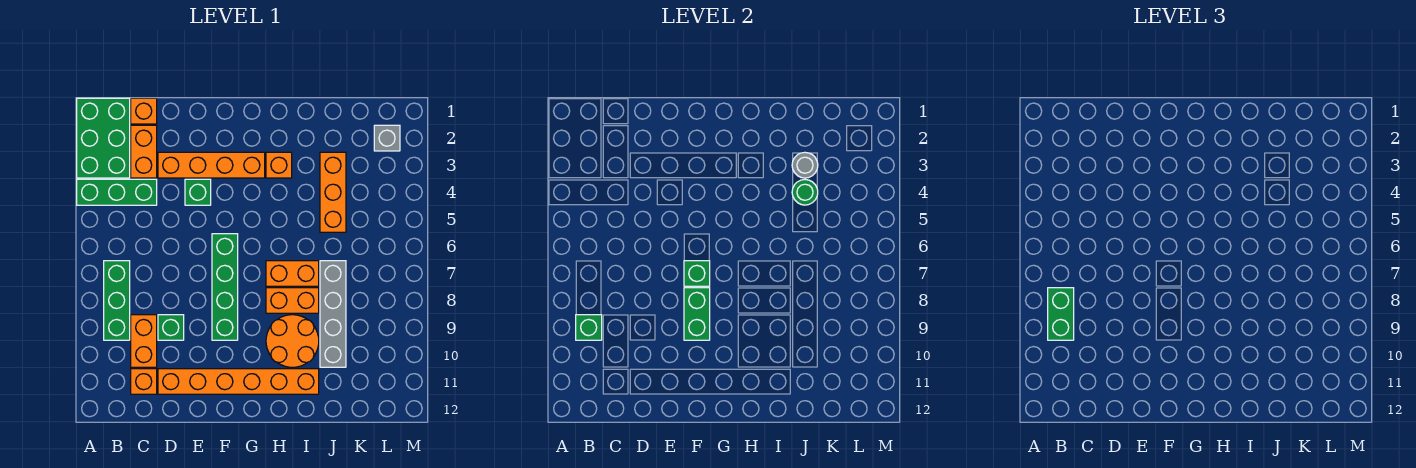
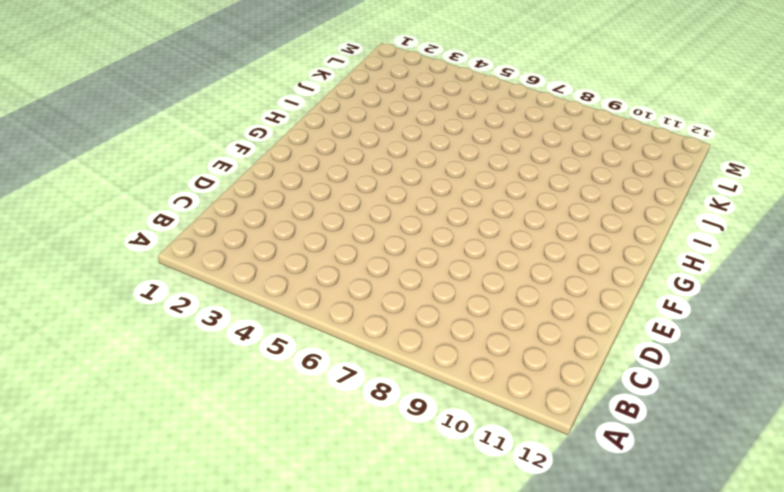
none -> green brick A1:B3 level 1
none -> green brick A4:C4 level 1
none -> green brick B7:B9 level 1

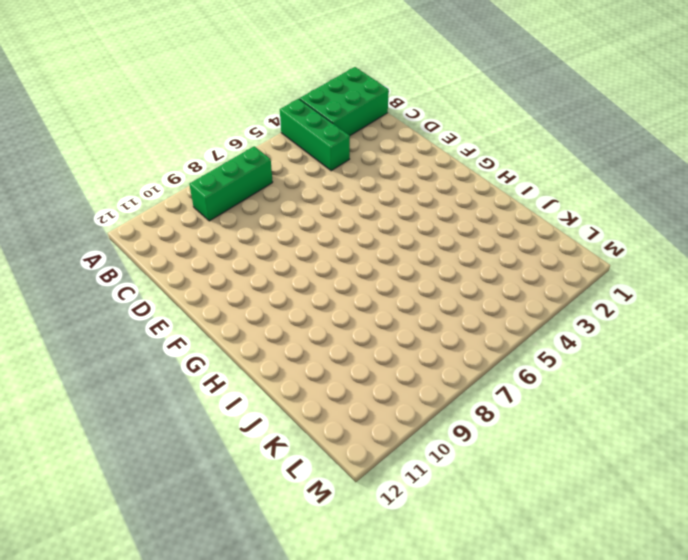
none -> orange brick C1 level 1
none -> orange brick C2:C3 level 1
none -> orange brick C9:C10 level 1

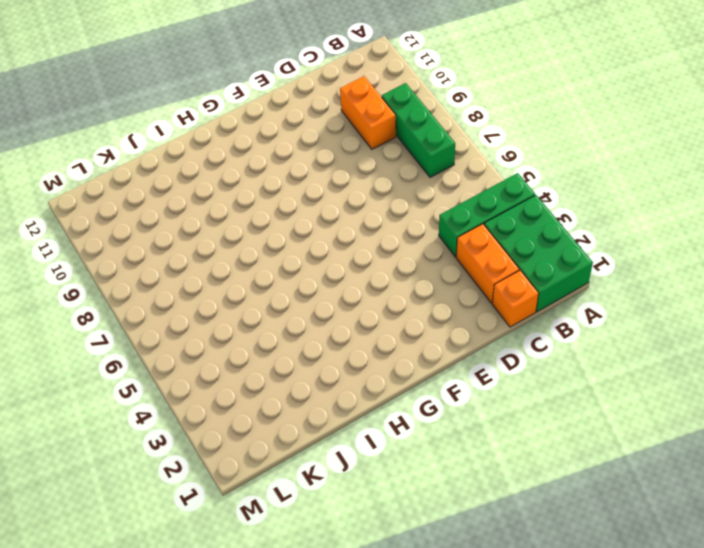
none -> orange brick C11 level 1
none -> orange brick D3:G3 level 1
none -> green brick D9 level 1

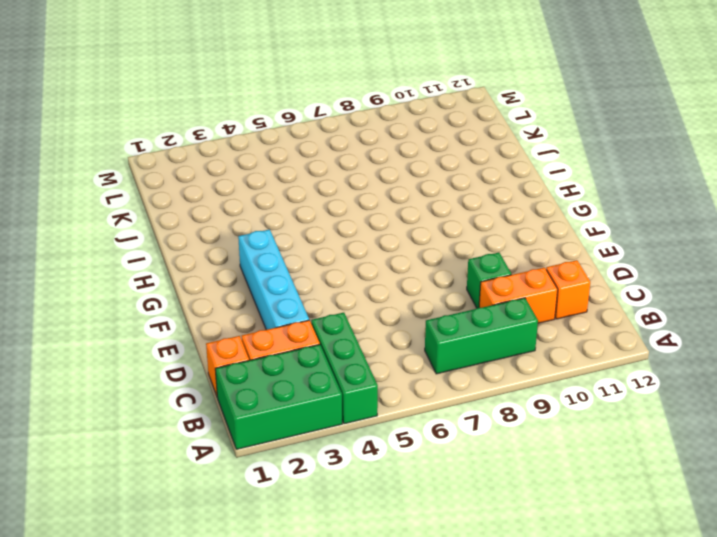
cyan brick D3:G3 level 1 -> orange brick D3:G3 level 1
none -> orange brick D11:I11 level 1
none -> green brick E4 level 1
none -> green brick F6:F9 level 1

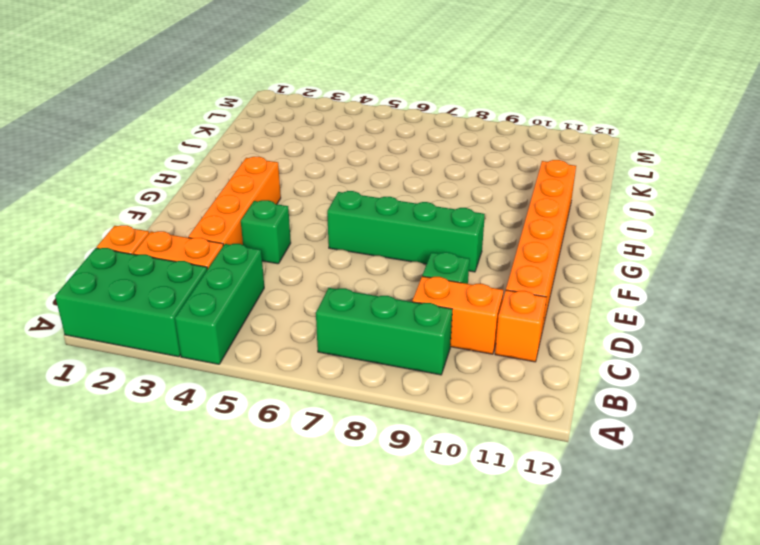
none -> orange brick H3 level 1
none -> orange brick H7:I7 level 1
none -> orange brick H8:I8 level 1

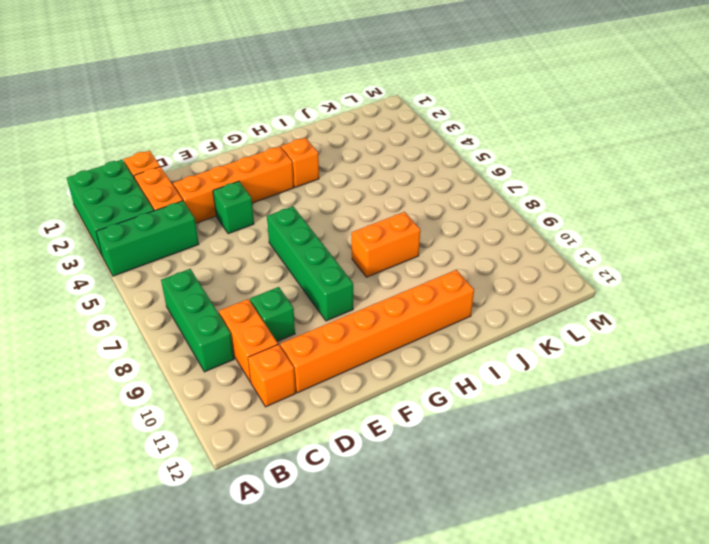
none -> orange brick H7:I7 level 1
none -> orange round brick H9:I10 level 1
none -> orange brick J3:J5 level 1

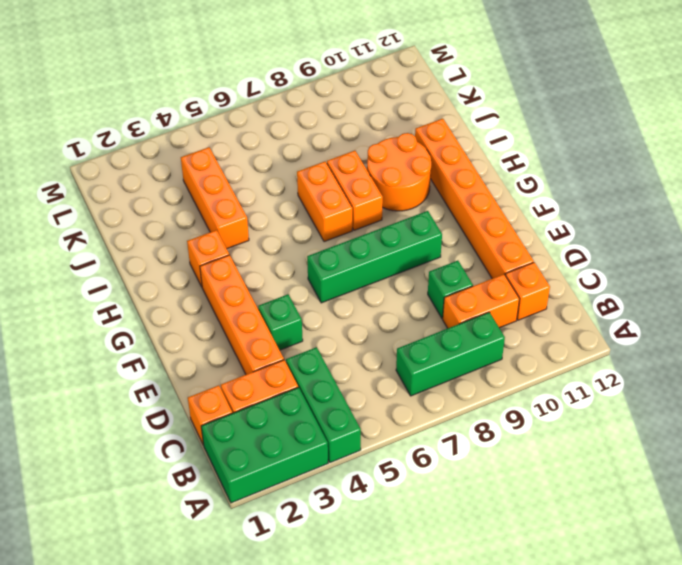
orange brick I4:K4 level 1 -> orange brick J3:J5 level 1
none -> grey brick J7:J10 level 1
none -> grey brick L2 level 1
none -> green brick B9 level 2

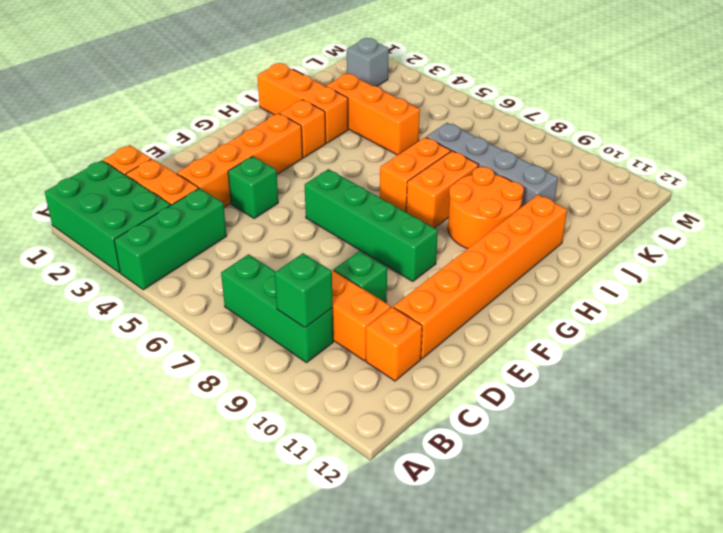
orange brick I1:I3 level 1 -> none
none -> green brick F7 level 2
none -> green brick F8:F9 level 2
none -> grey round brick J3 level 2

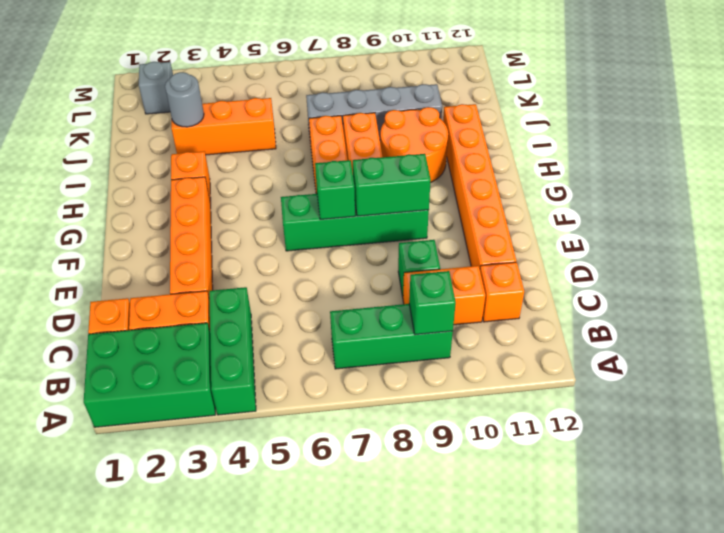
none -> green brick E4 level 1
none -> green round brick J4 level 2
none -> green brick B8:B9 level 3

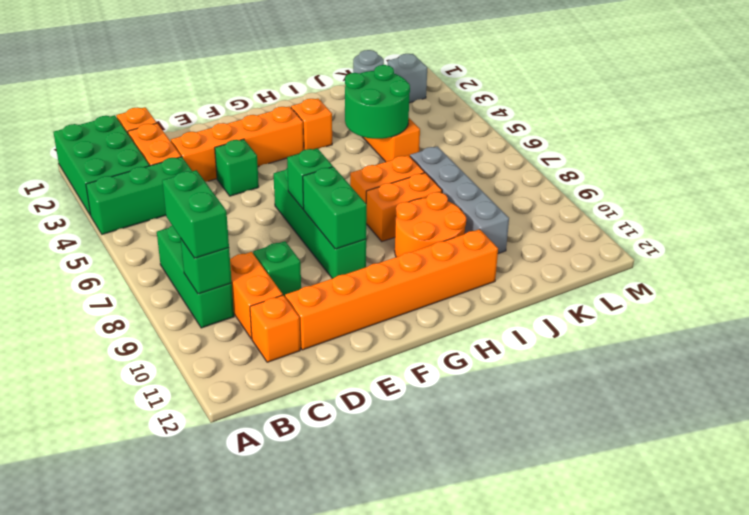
green round brick I4:J5 level 2 -> green round brick J4 level 2

